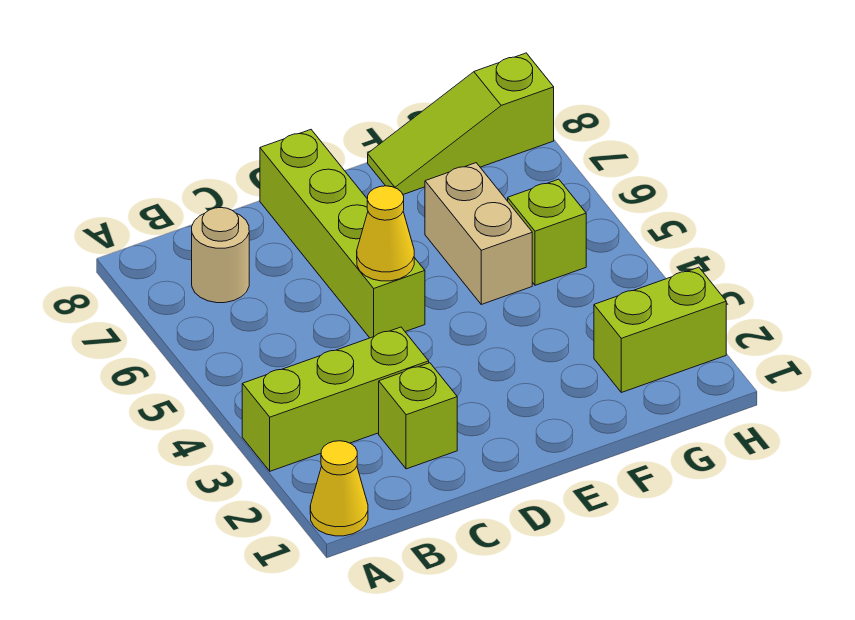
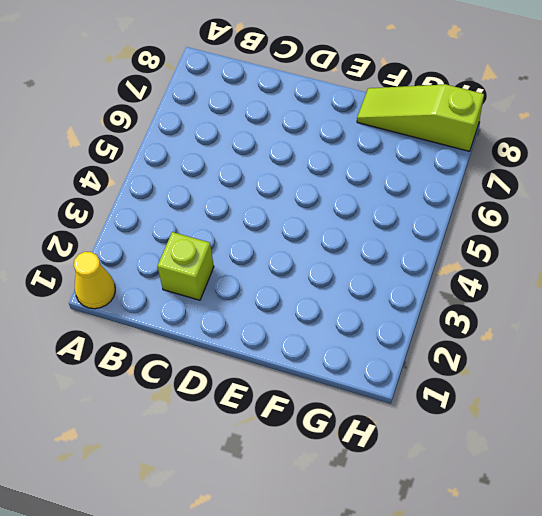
none -> lime brick A3:C3 level 1
none -> tan round brick B7 level 1

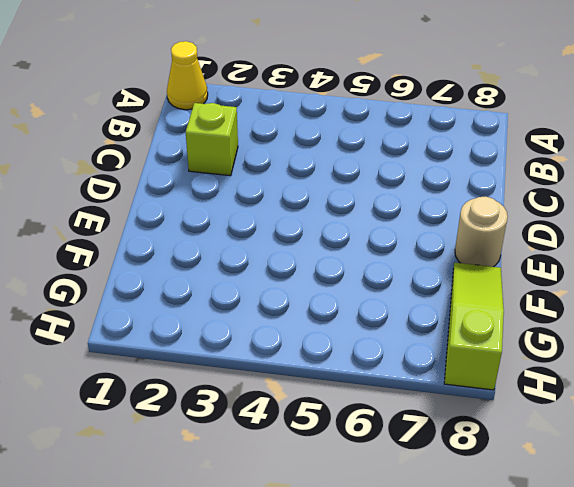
tan round brick E8 level 1 -> tan round brick B7 level 1
none -> lime brick A3:C3 level 1
none -> lime brick D5:D8 level 1

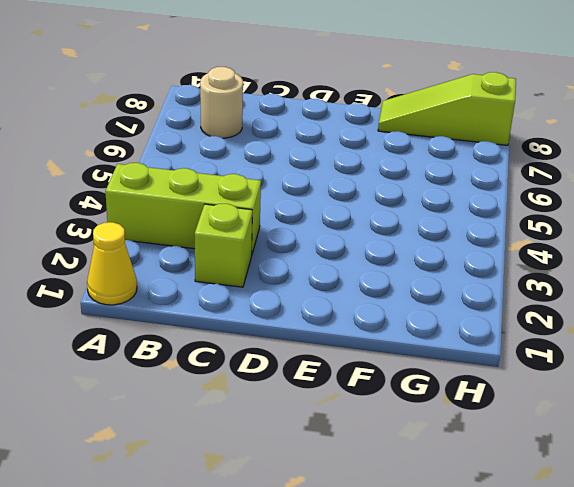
none -> lime brick D5:D8 level 1
none -> tan brick F5:F6 level 1

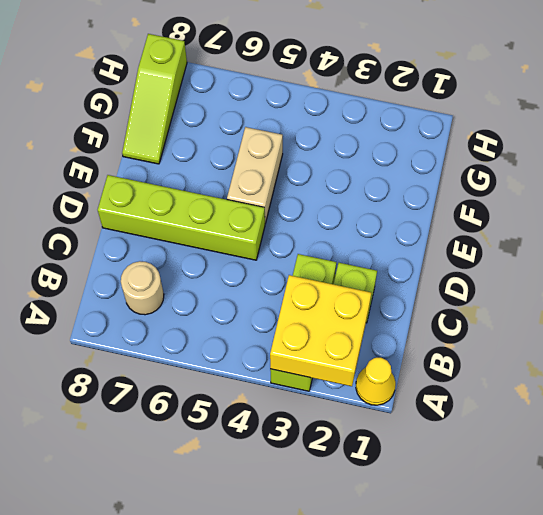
yellow brick A2:B3 level 2 -> none
tan brick E5:F5 level 1 -> tan brick F5:F6 level 1
none -> lime brick G2:H2 level 1
none -> lime brick G5 level 1

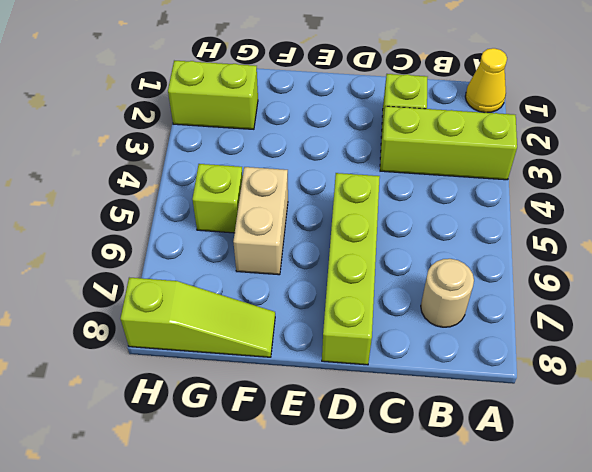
none -> yellow cone D5 level 2

